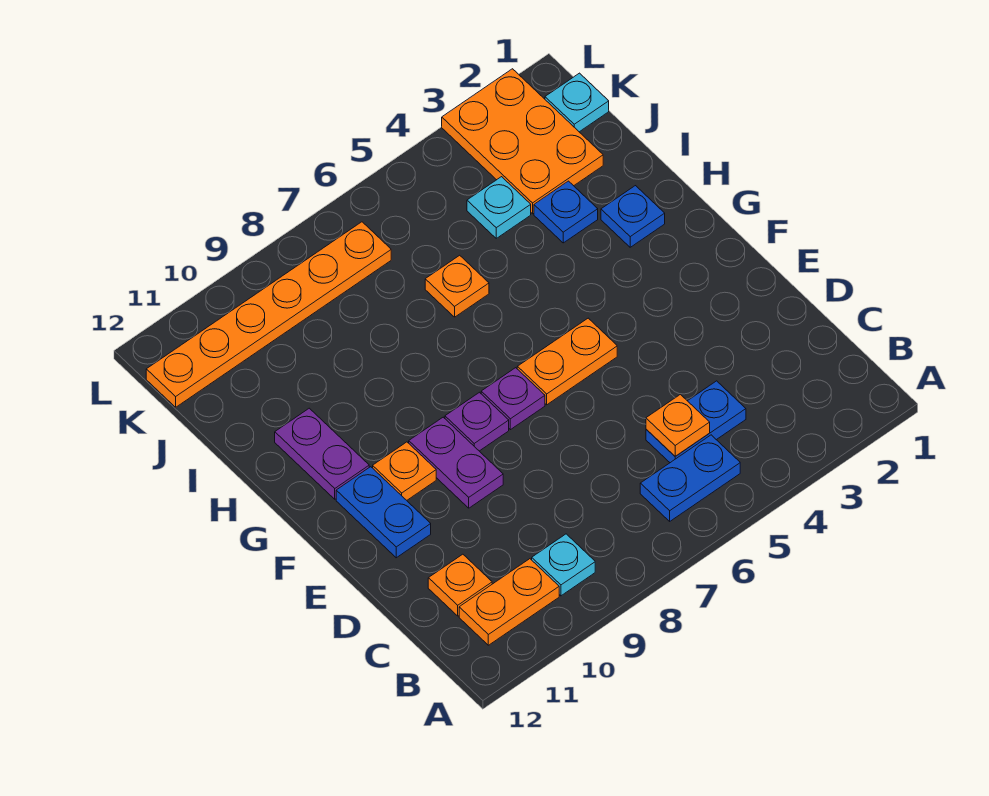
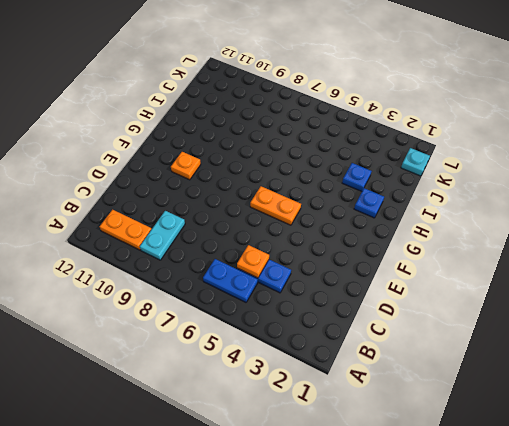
cyan plate B9:C9 level 1 -> cyan plate B9 level 1
none -> orange plate C11 level 1
none -> purple plate E9:F9 level 1
none -> blue plate E11:F11 level 1

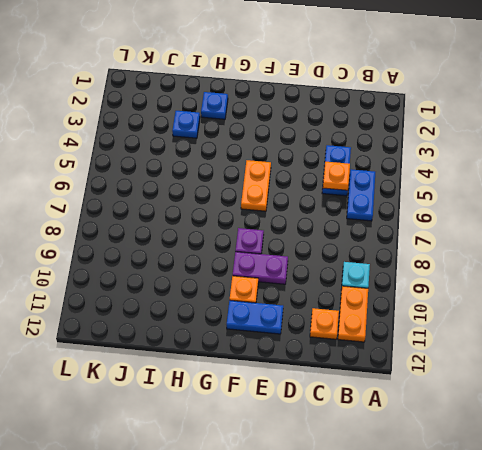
none -> purple plate F7 level 1
none -> purple plate G11:H11 level 1
none -> orange plate I6 level 1

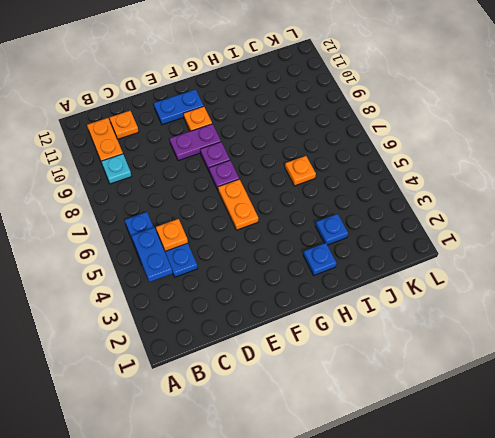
blue plate B4:B5 level 2 -> none
none -> purple plate G11:H11 level 1
none -> orange plate J2:L3 level 1
none -> cyan plate J4 level 1

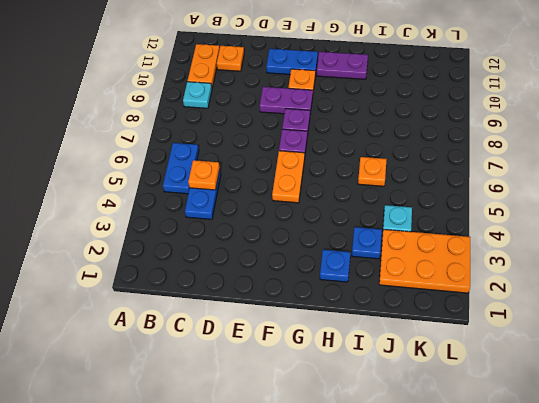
none -> cyan plate K1 level 1
none -> orange plate K7:K12 level 1

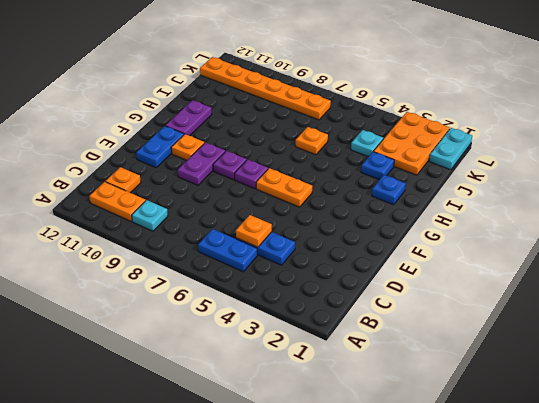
cyan plate K1:L1 level 1 -> cyan plate K1 level 1

